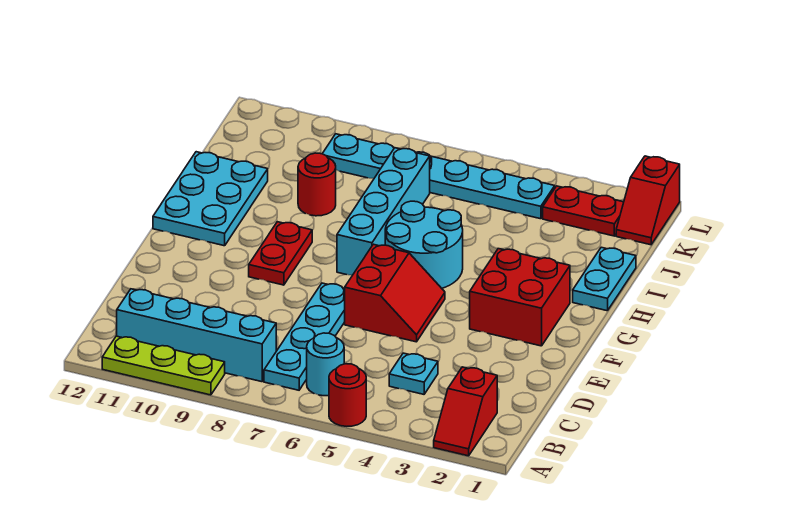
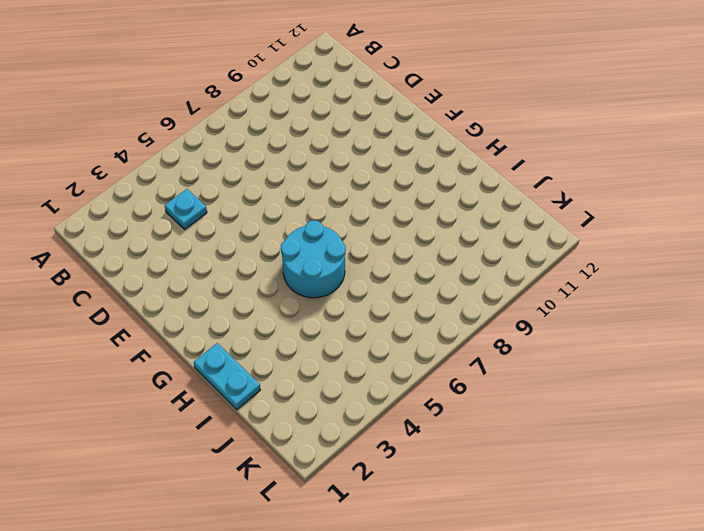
none -> red slope A2:B2 level 1 top B
none -> red round brick A5 level 1
none -> lime plate A9:A11 level 1

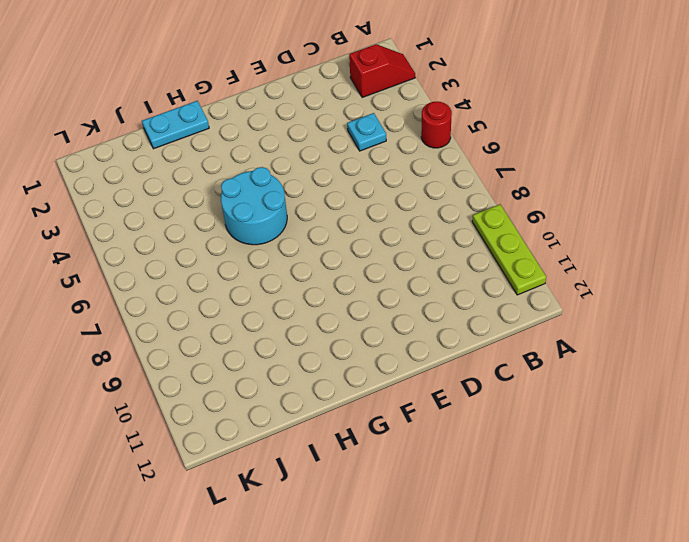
none -> cyan round brick B6 level 1
none -> cyan plate B7:E7 level 1
none -> cyan brick B8:B11 level 1

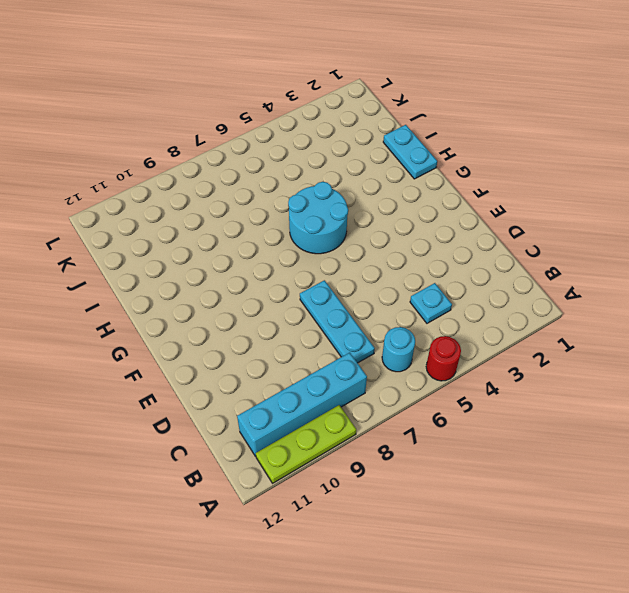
cyan plate C7:E7 level 1 -> cyan plate B7:E7 level 1
none -> red slope A2:B2 level 1 top B
none -> red slope E5:F6 level 1 top 6
none -> red brick F2:G3 level 1

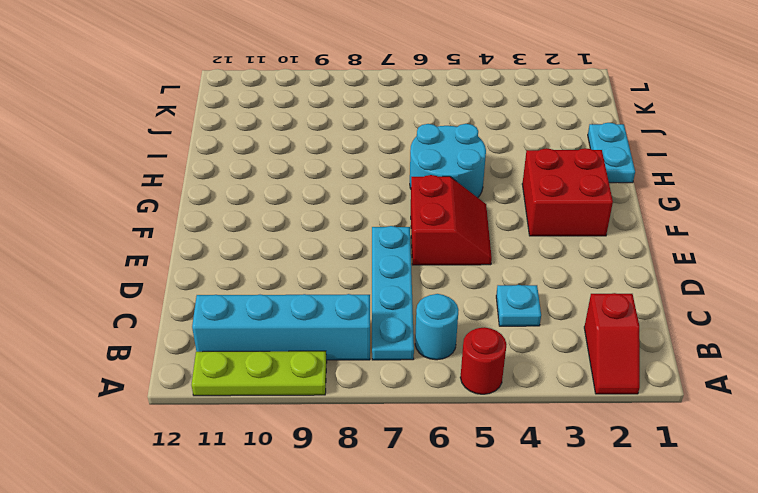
none -> red plate F9:G9 level 1
none -> cyan brick G7:J7 level 1
none -> cyan plate G11:I12 level 1

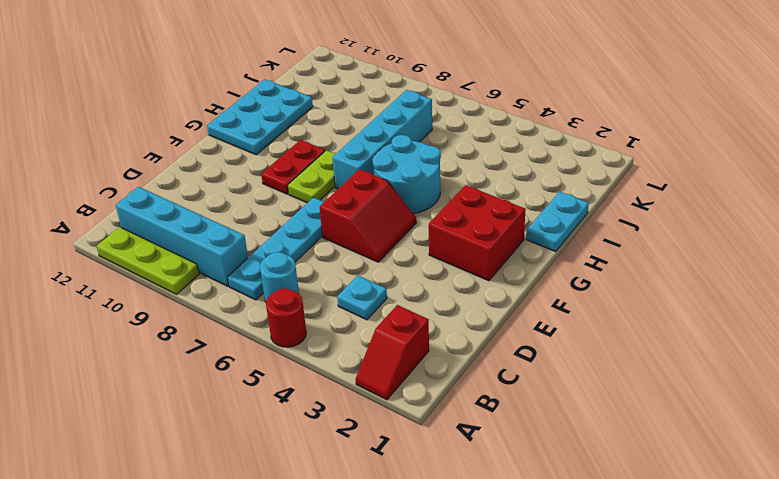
lime plate F8:G8 level 1 -> none
none -> red round brick I9 level 1
none -> red slope K1:L1 level 1 top L
none -> red plate K2:K3 level 1

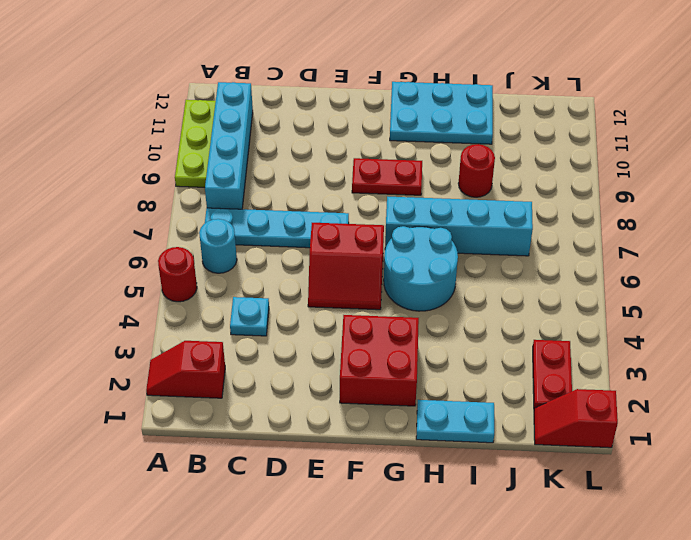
none -> cyan plate K4:K9 level 1

